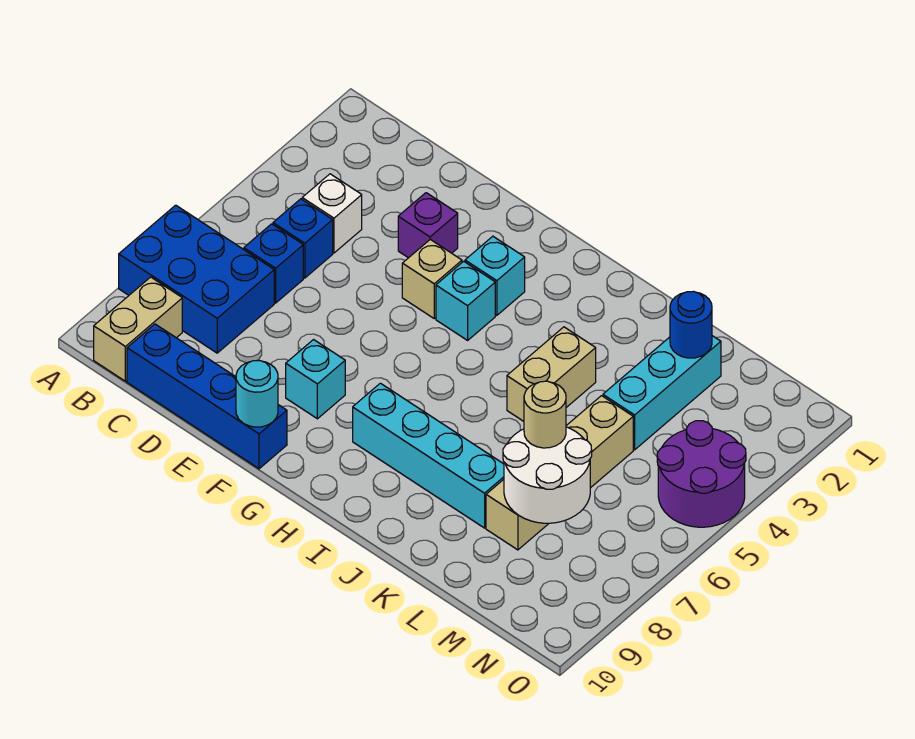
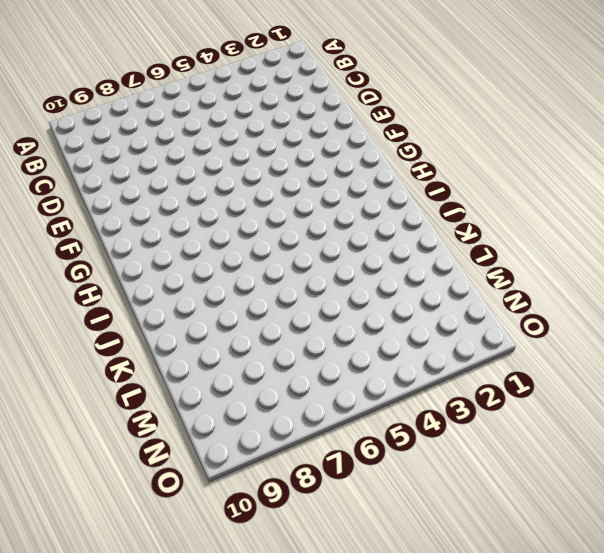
none -> blue brick A7:C8 level 1
none -> tan brick B9:B10 level 1
none -> white brick C4 level 1

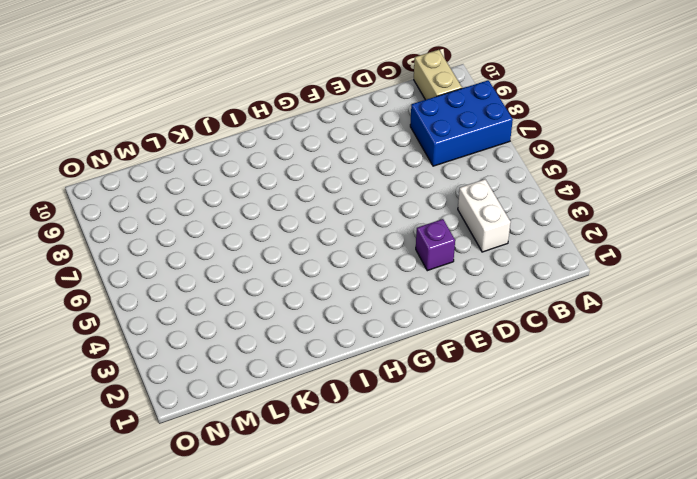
white brick C3:C4 level 1 -> white brick C4 level 1
none -> blue brick C5 level 1
none -> blue brick C6 level 1
none -> blue brick C10:F10 level 1

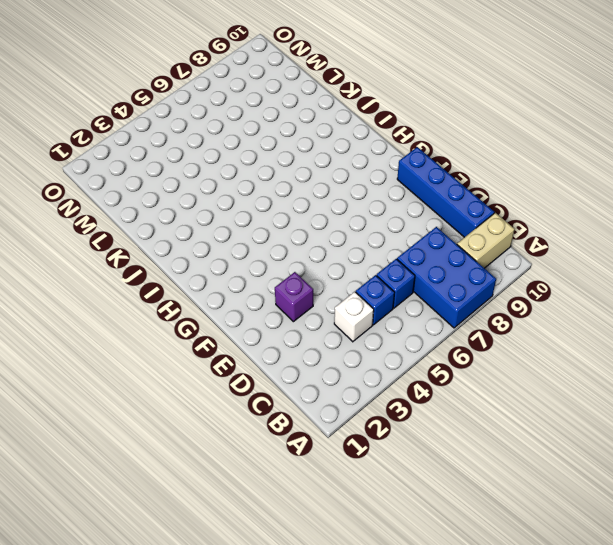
none -> tan brick F4 level 1
none -> cyan brick F8 level 1
none -> cyan brick G3 level 1

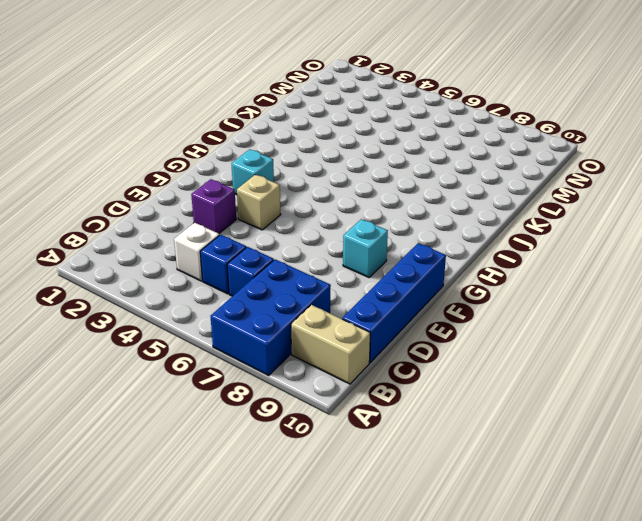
none -> cyan brick G4 level 1
none -> cyan brick H8:K8 level 1
none -> tan brick J4:J5 level 1

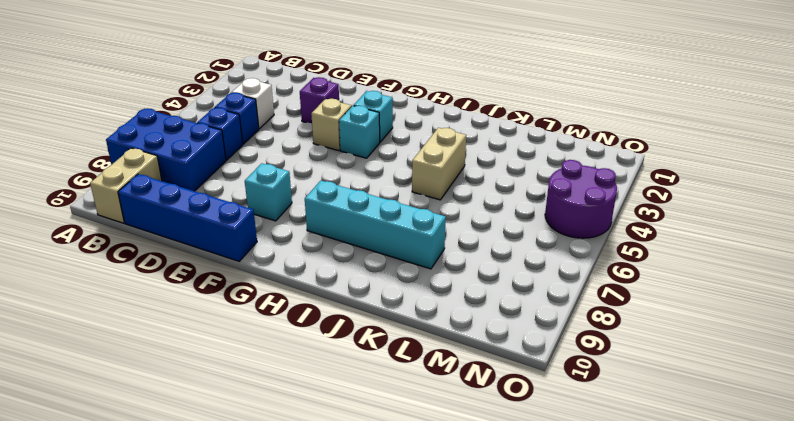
none -> cyan brick L2:L4 level 1
none -> tan brick L5:L8 level 1
none -> cyan round brick F10 level 2

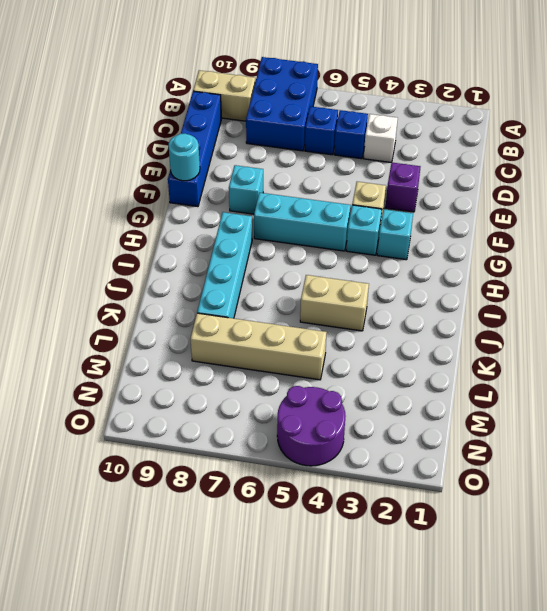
cyan brick G5:G7 level 1 -> cyan brick L2:L4 level 1
none -> blue round brick L2 level 2
none -> white round brick L7:M8 level 2
none -> tan round brick L7 level 3

